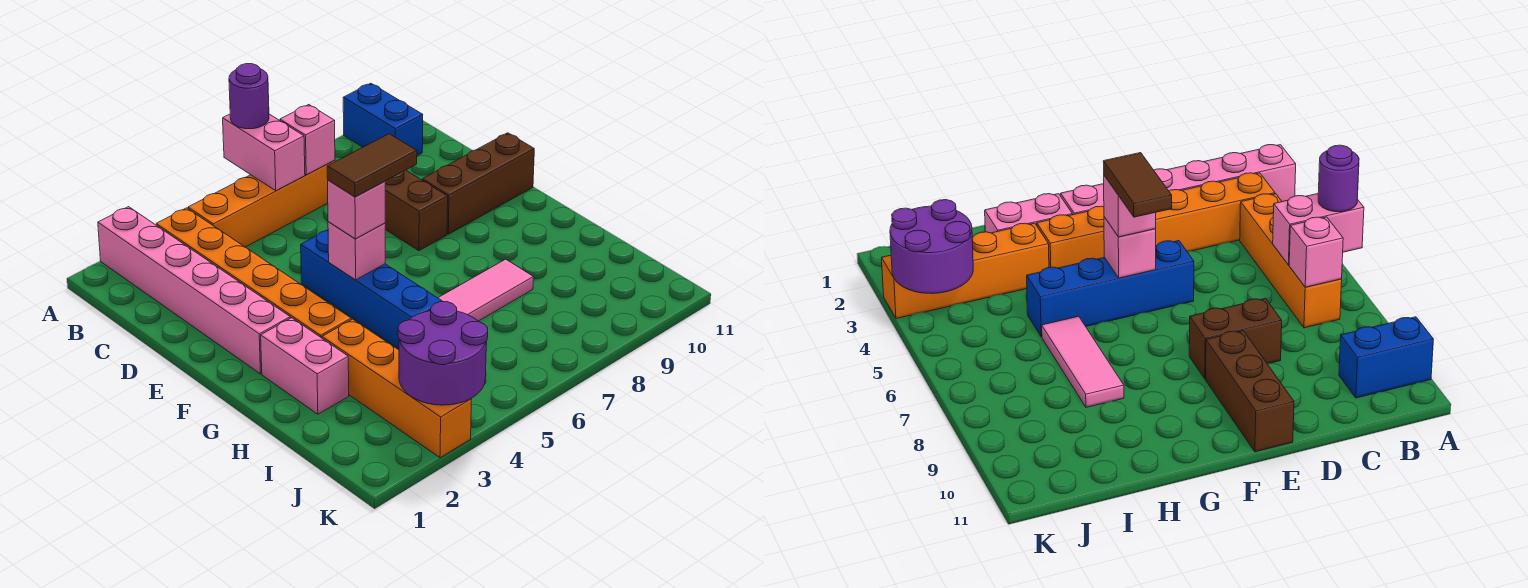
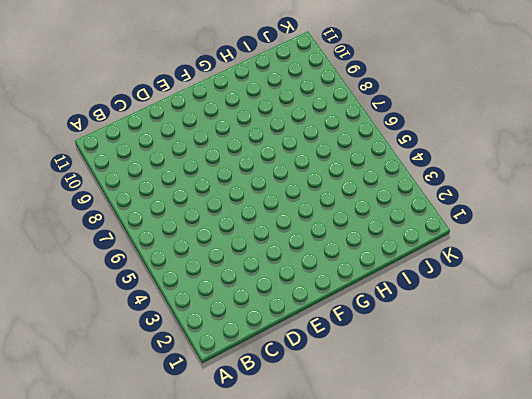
none -> pink brick A2:F2 level 1
none -> blue brick A10:B10 level 1
none -> orange brick B3:G3 level 1

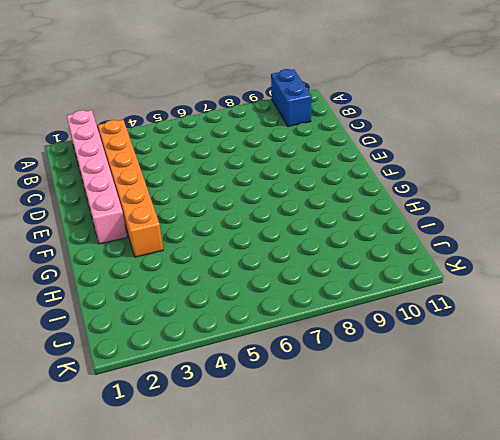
none -> orange brick B4:B7 level 1
none -> brown brick D8:E8 level 1
none -> blue brick E5:H5 level 1

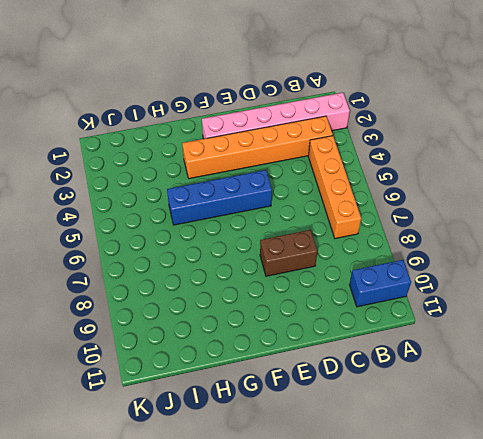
none -> brown brick E9:E11 level 1
none -> pink brick G2:H2 level 1
none -> orange brick H3:K3 level 1

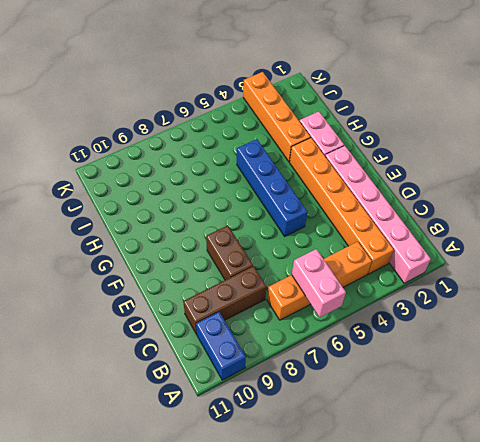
brown brick C8:C10 level 1 -> brown brick E9:E11 level 1
none -> pink tile H6:H8 level 1
none -> pink brick B7 level 2
none -> pink brick F5 level 2

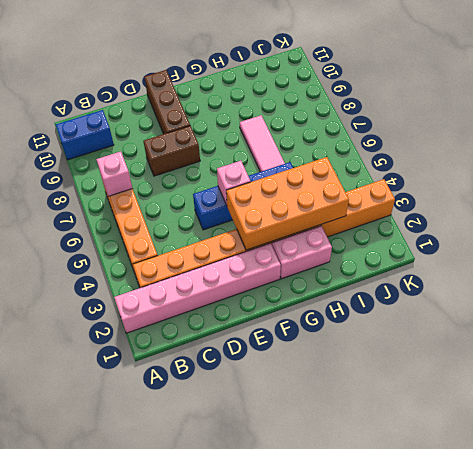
orange brick F3:I4 level 2 -> none
none -> pink brick A6:B6 level 2
none -> purple round brick J3:K4 level 2
none -> purple round brick A6 level 3

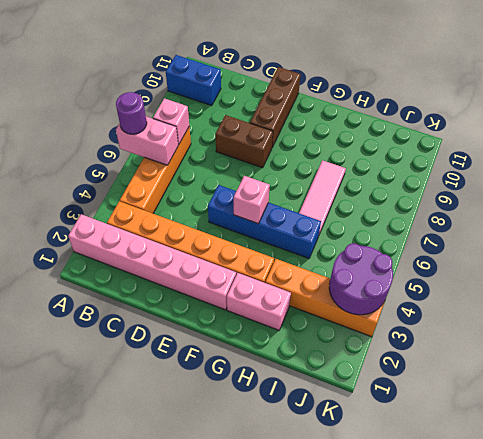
none -> pink brick F5 level 3
none -> brown tile F5:F6 level 4

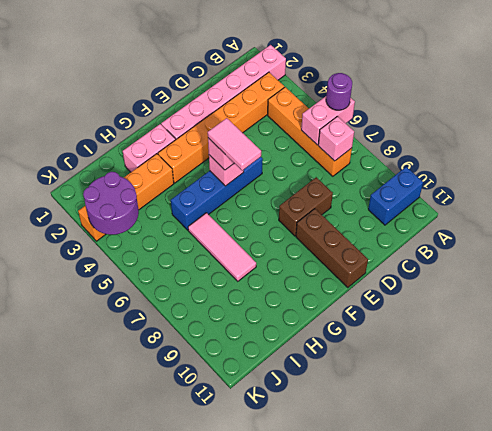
pink tile F5:F6 level 4 -> brown tile F5:F6 level 4

